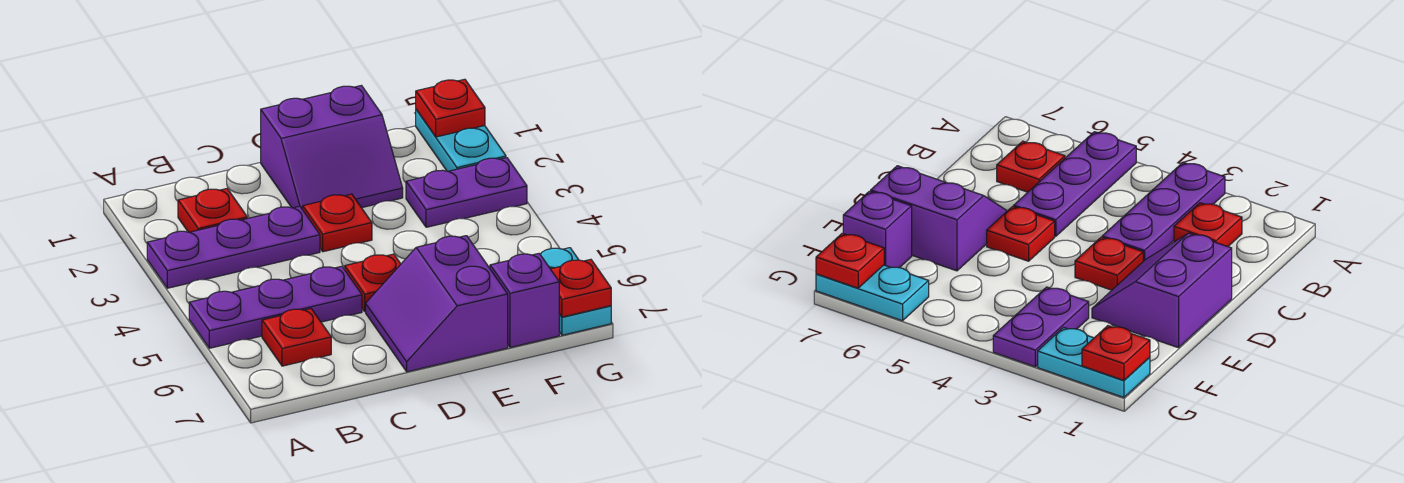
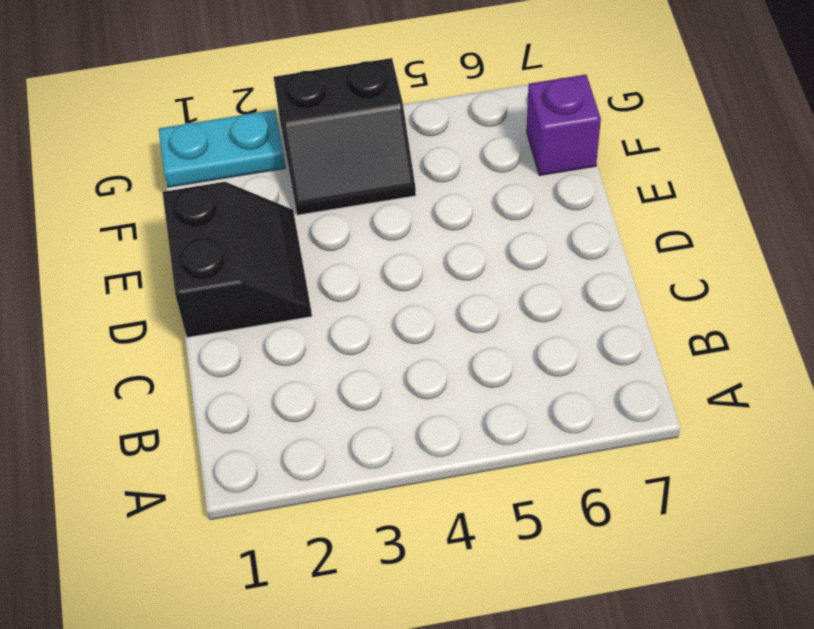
black slope D1:E2 level 1 top 1 -> purple slope D1:E2 level 1 top 1
black slope F3:G4 level 1 top G -> purple plate F3:G3 level 1
none -> purple plate A3:C3 level 1
none -> purple plate A5:C5 level 1
none -> red plate B2 level 1

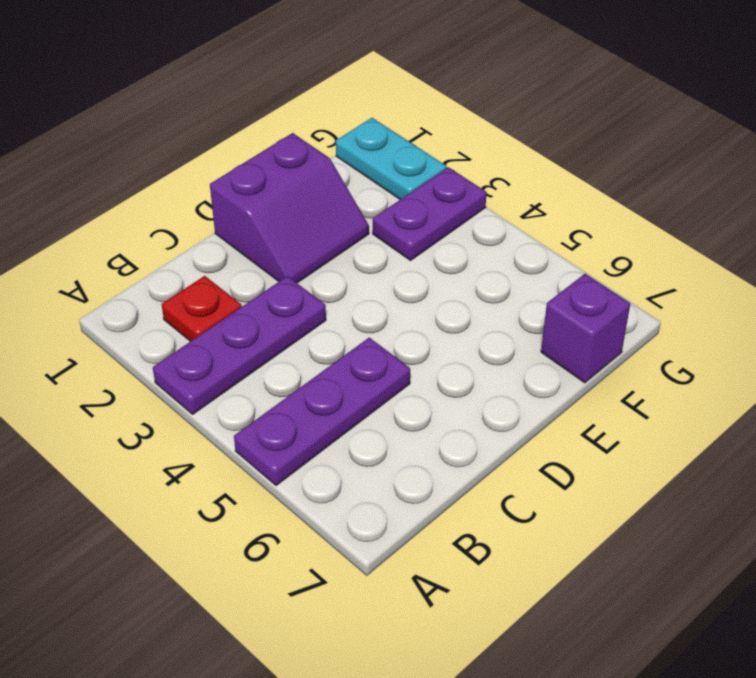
none -> red plate B6 level 1
none -> red plate D3 level 1
none -> red plate D5 level 1

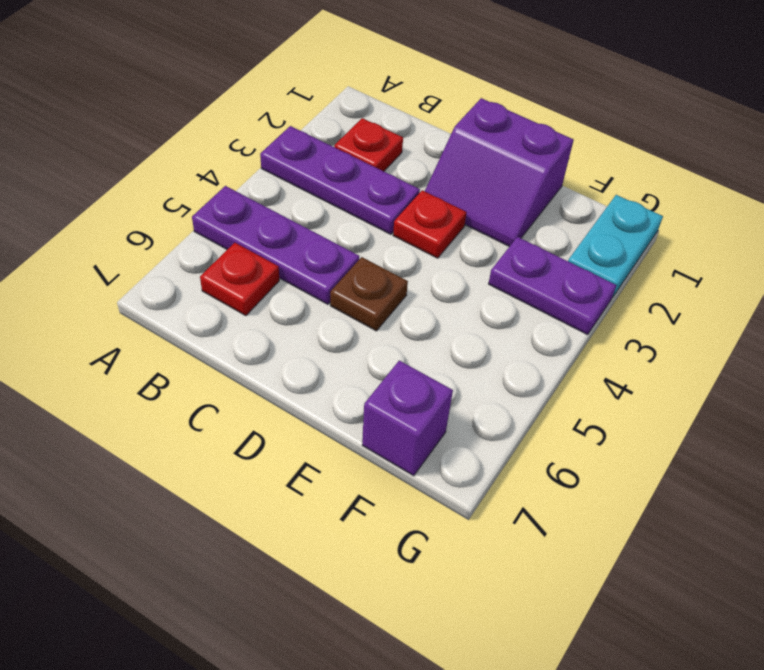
brown plate D5 level 1 -> red plate D5 level 1
none -> purple slope D6:E7 level 1 top E
none -> cyan plate G6:G7 level 1
none -> red plate G1 level 2

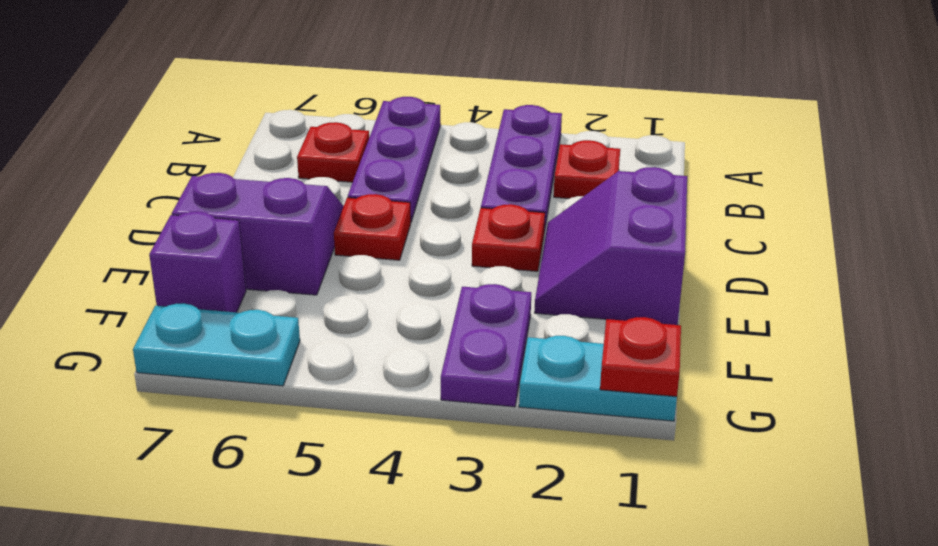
none -> red plate G7 level 2

